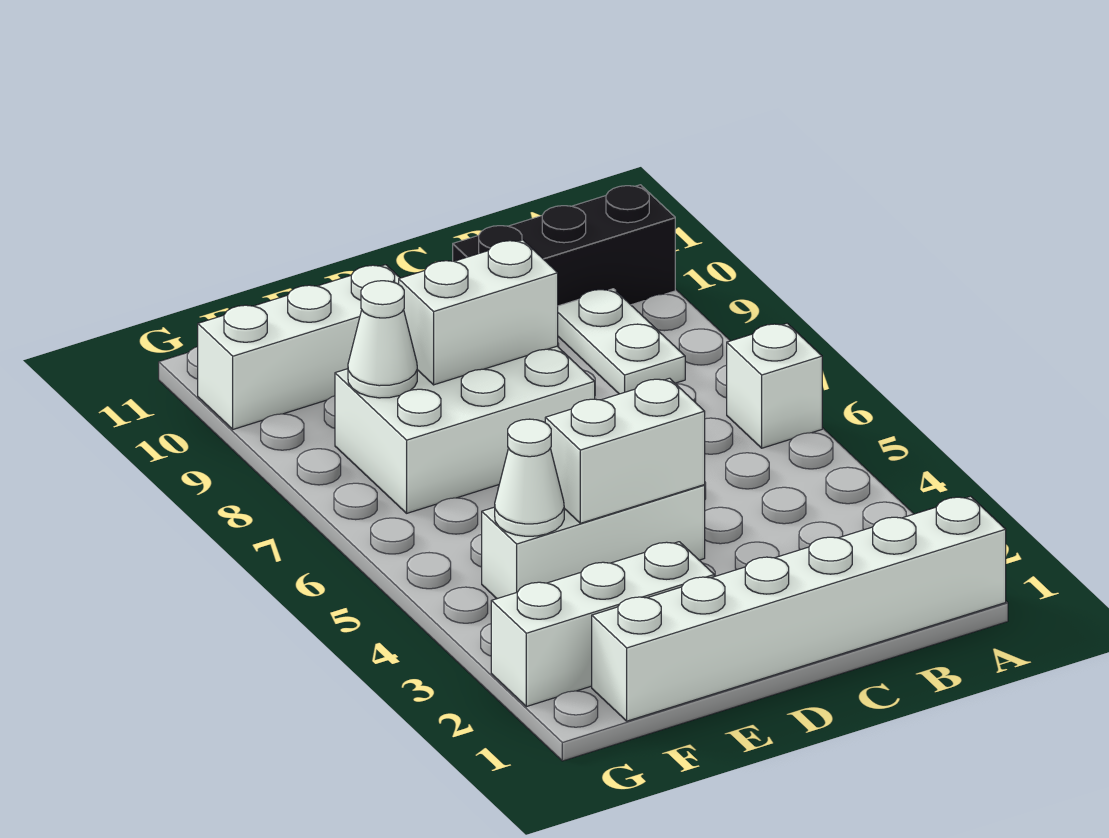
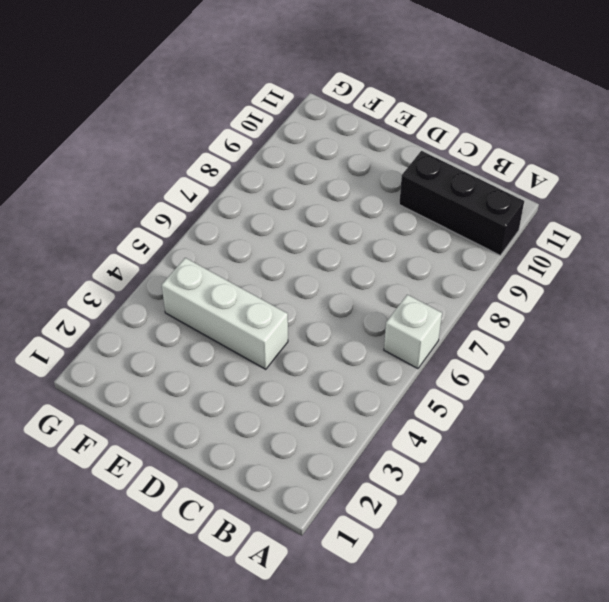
none -> white brick A1:F1 level 1
none -> white plate B8:B9 level 1
none -> white brick D7:F8 level 1

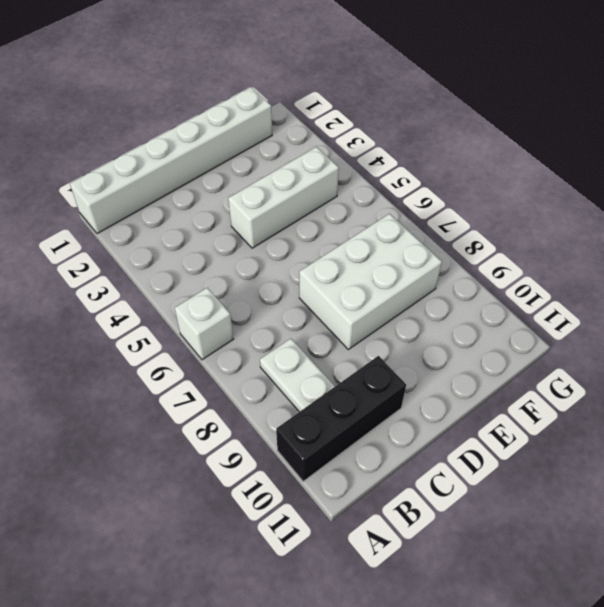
none -> white brick E2:G2 level 1
none -> white brick E10:G10 level 1
none -> white brick D4:E4 level 2

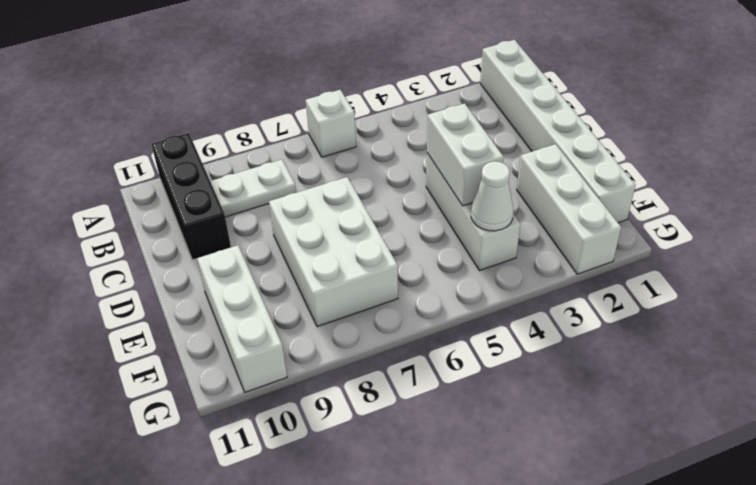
none -> white brick D8:E8 level 2
none -> white cone F8 level 2

